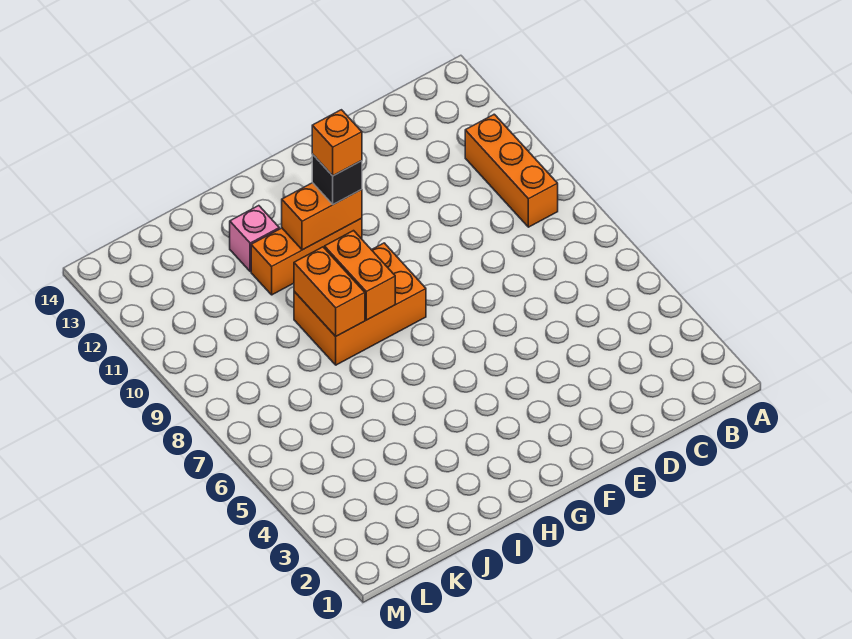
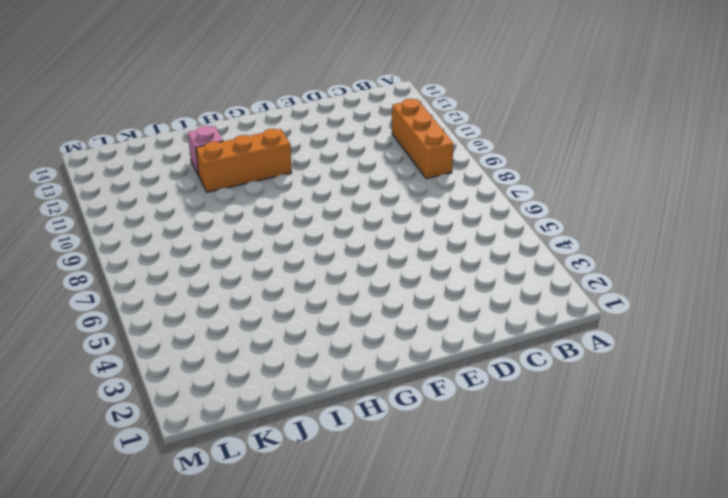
none -> orange brick G8:I9 level 1
none -> orange brick G11:H11 level 2

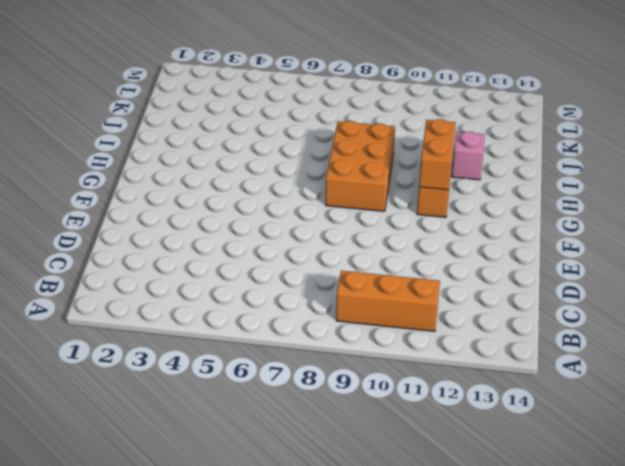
none -> orange brick H8:H9 level 2
none -> orange brick I8:I9 level 2

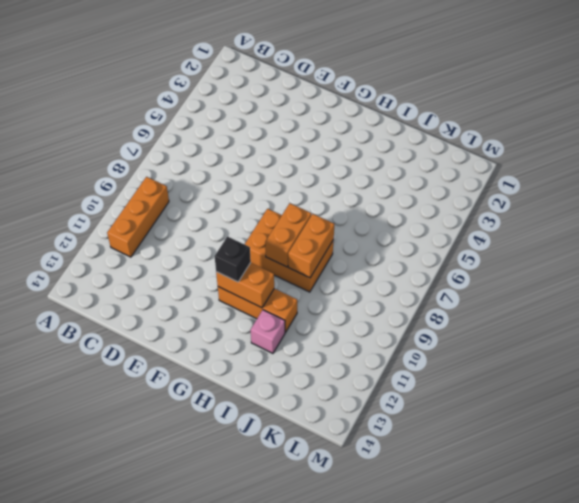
none -> orange brick G11 level 4

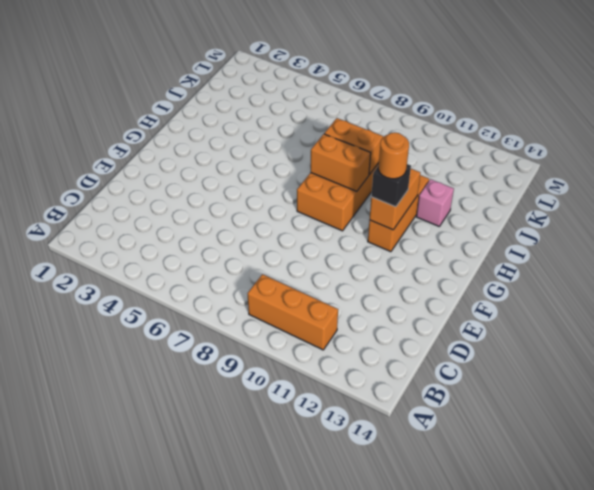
orange round brick G11 level 4 -> orange brick G11 level 4

